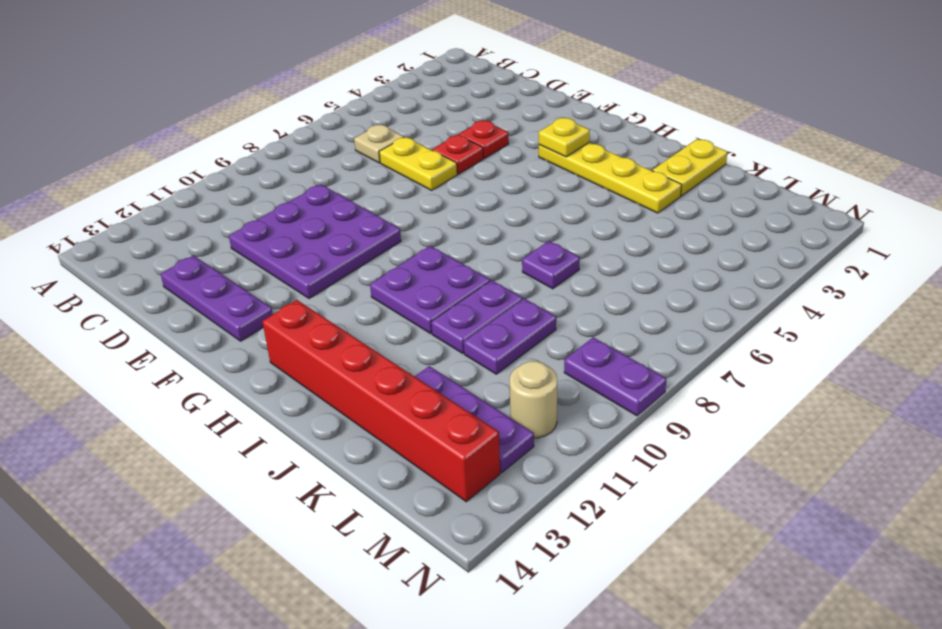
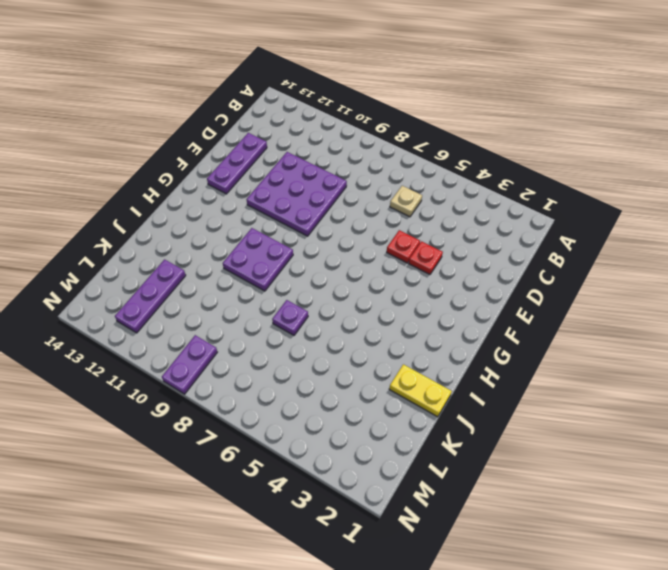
none -> yellow plate D6:E6 level 1
none -> yellow plate G3:J3 level 1
none -> red brick H13:M13 level 1

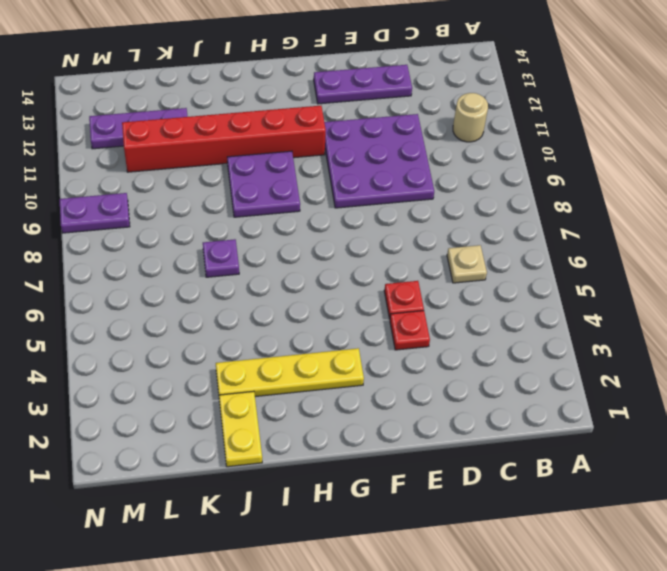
tan round brick B11 level 1 -> tan round brick M11 level 1
red brick G11:L11 level 1 -> red brick H13:M13 level 1
none -> yellow plate D6:E6 level 1
none -> purple plate J9:J10 level 1
none -> purple plate K9:K10 level 1

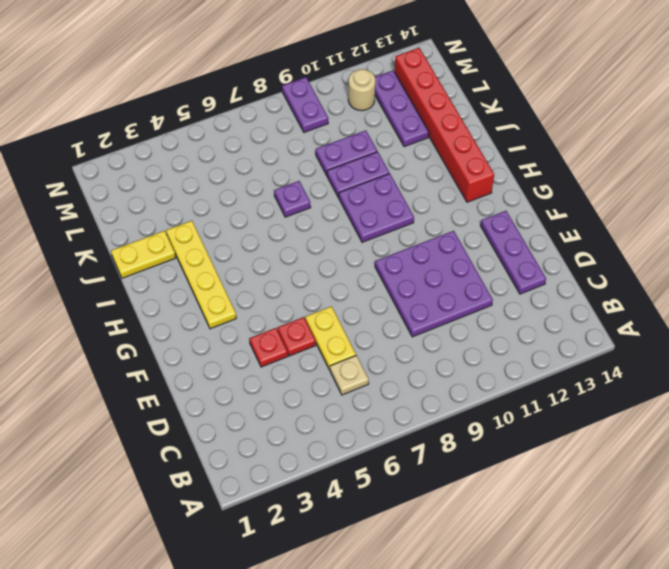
none -> yellow plate G3 level 2

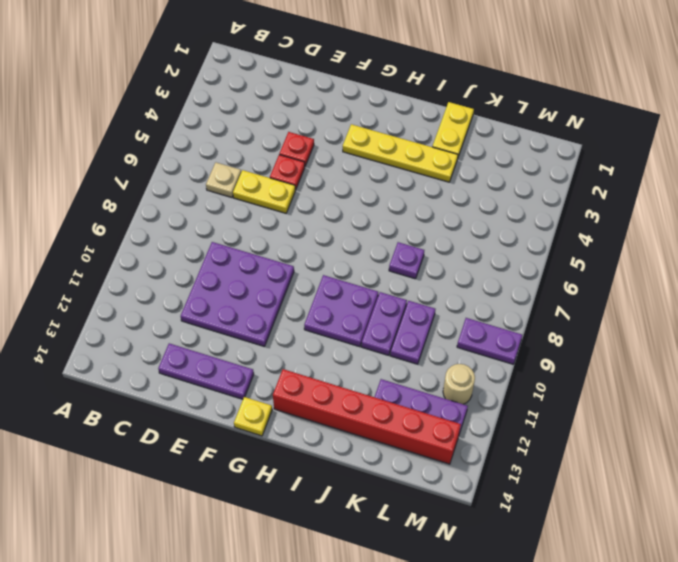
yellow plate G14 level 1 -> yellow plate G3 level 2

